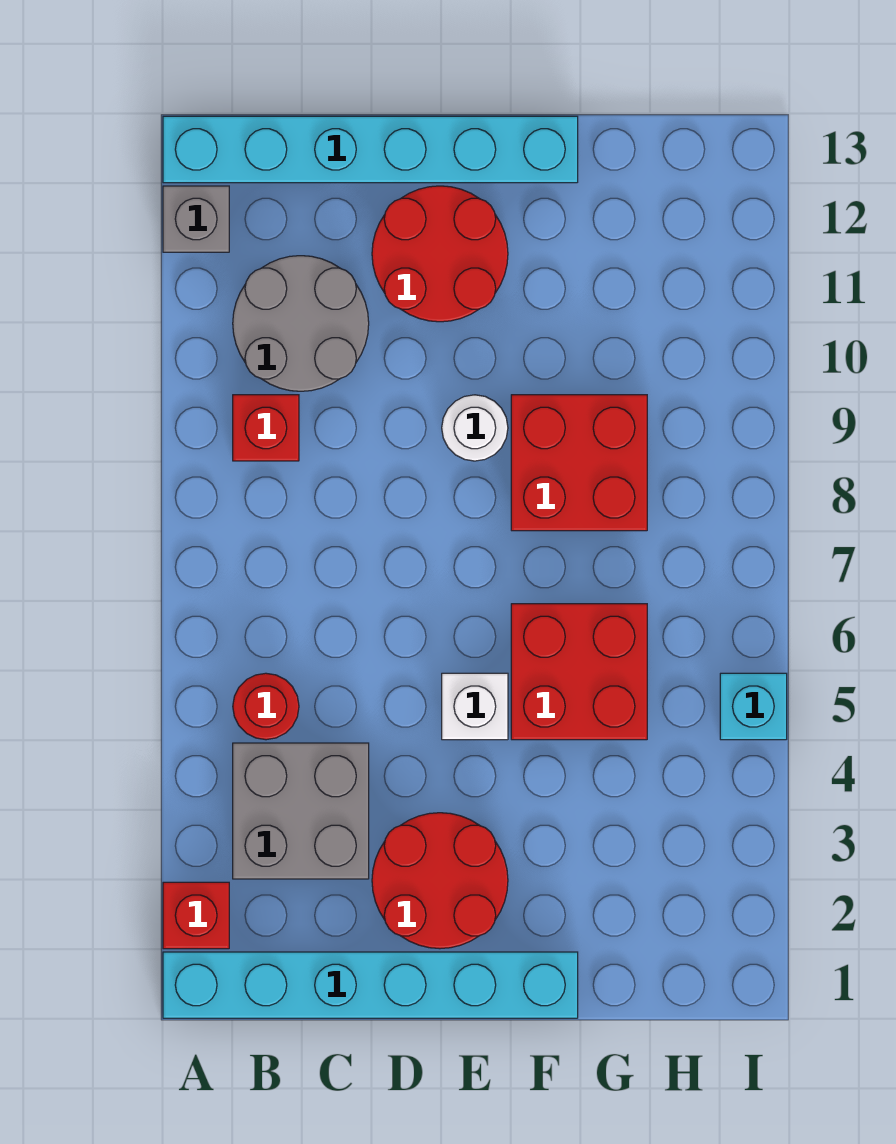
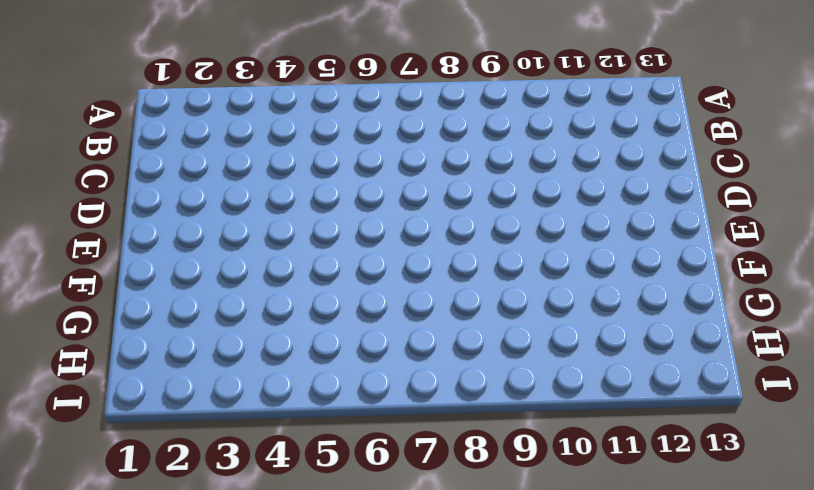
none -> cyan brick A1:F1 level 1
none -> red brick A2 level 1
none -> grey brick A12 level 1

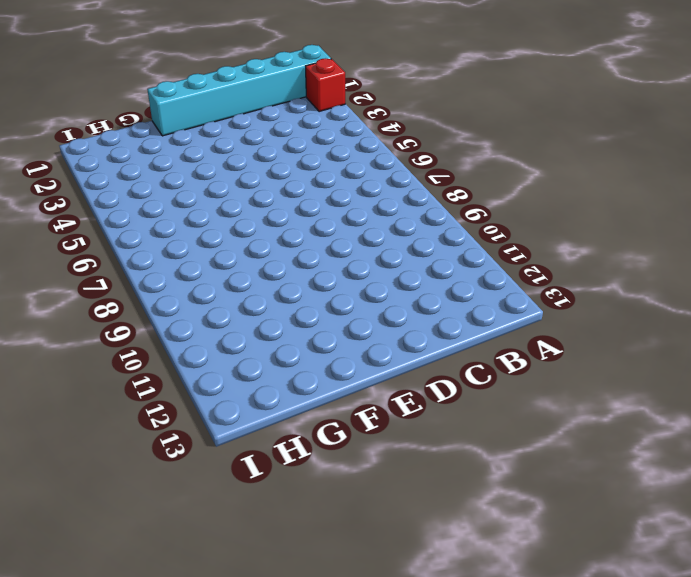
none -> grey brick A12 level 1
none -> cyan brick A13:F13 level 1
none -> grey brick B3:C4 level 1

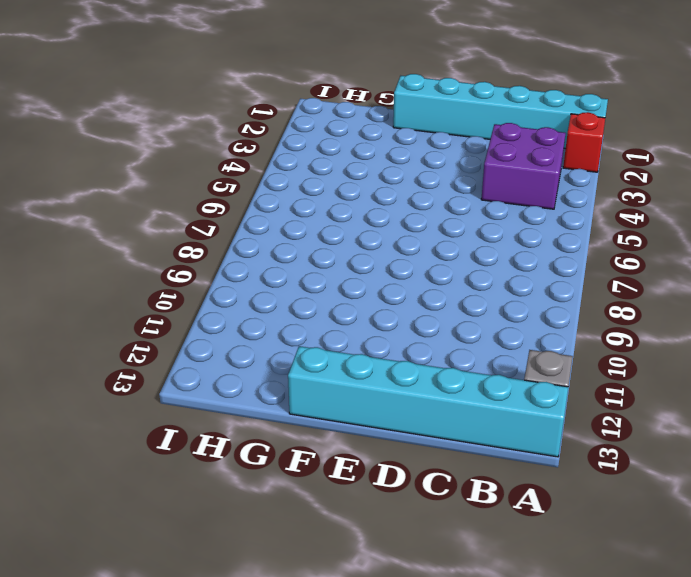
purple brick B3:C4 level 1 -> grey brick B3:C4 level 1
none -> red round brick B5 level 1
none -> red brick B9 level 1
none -> grey round brick B10:C11 level 1

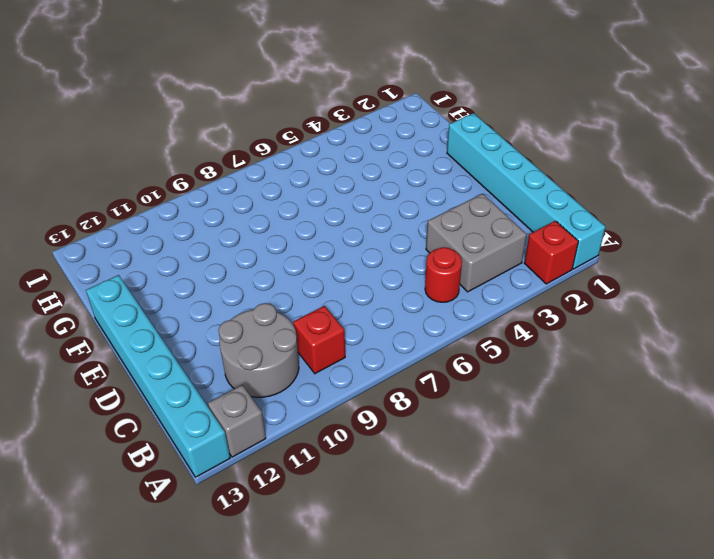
none -> red round brick D2:E3 level 1
none -> red round brick D11:E12 level 1
none -> white brick E5 level 1

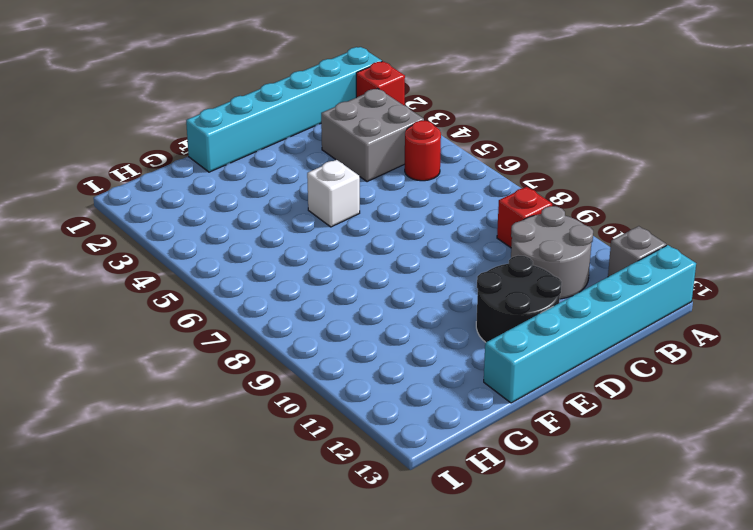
black round brick D11:E12 level 1 -> red round brick D11:E12 level 1
none -> red round brick D2:E3 level 1
none -> white round brick E9 level 1
none -> red brick F5:G6 level 1

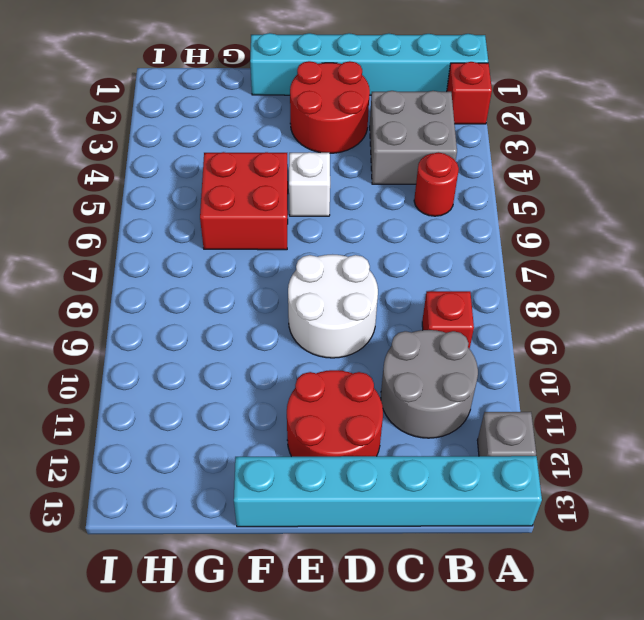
white round brick D8:E9 level 1 -> white round brick E9 level 1
none -> red brick F8:G9 level 1
none -> cyan brick I5 level 1

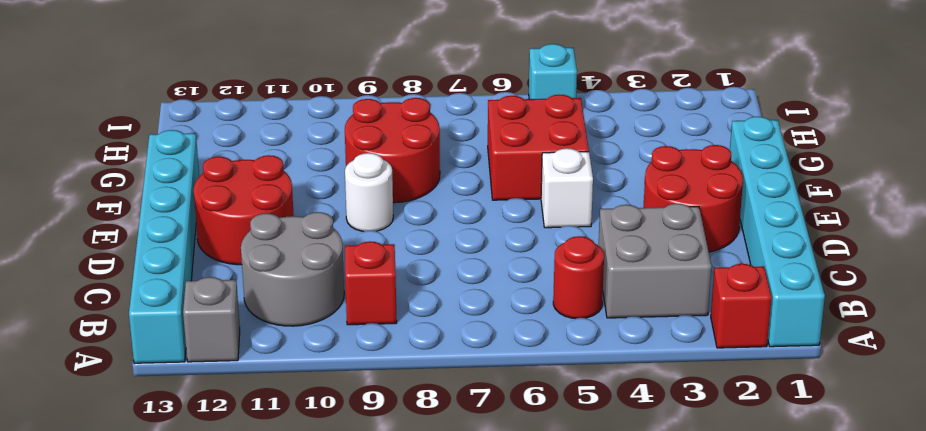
red round brick F8:G9 level 1 -> red brick F8:G9 level 1

